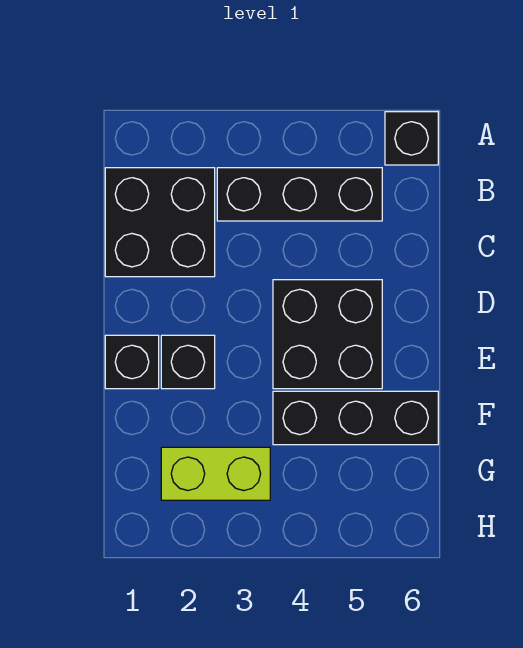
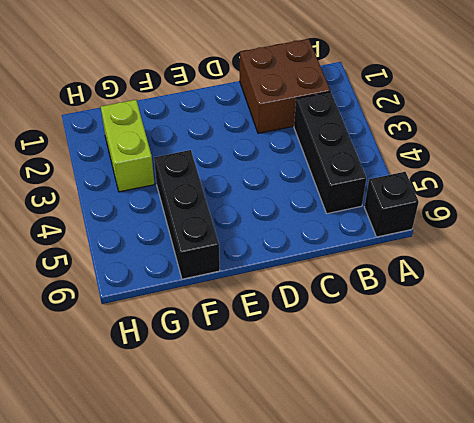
brown brick B1:C2 level 1 -> black brick B1:C2 level 1
none -> black brick D4:E5 level 1
none -> black brick E1 level 1

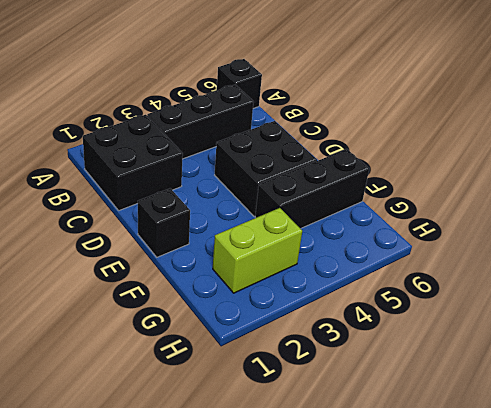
none -> black brick E2 level 1

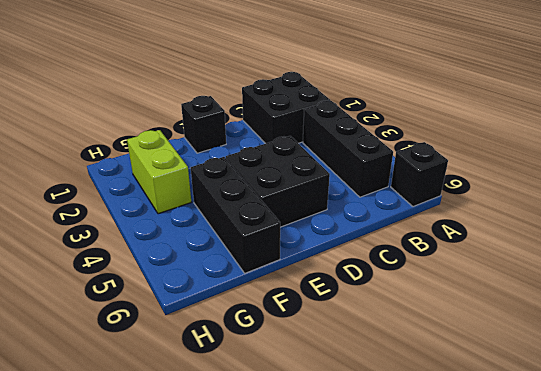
none -> black brick E2 level 1

